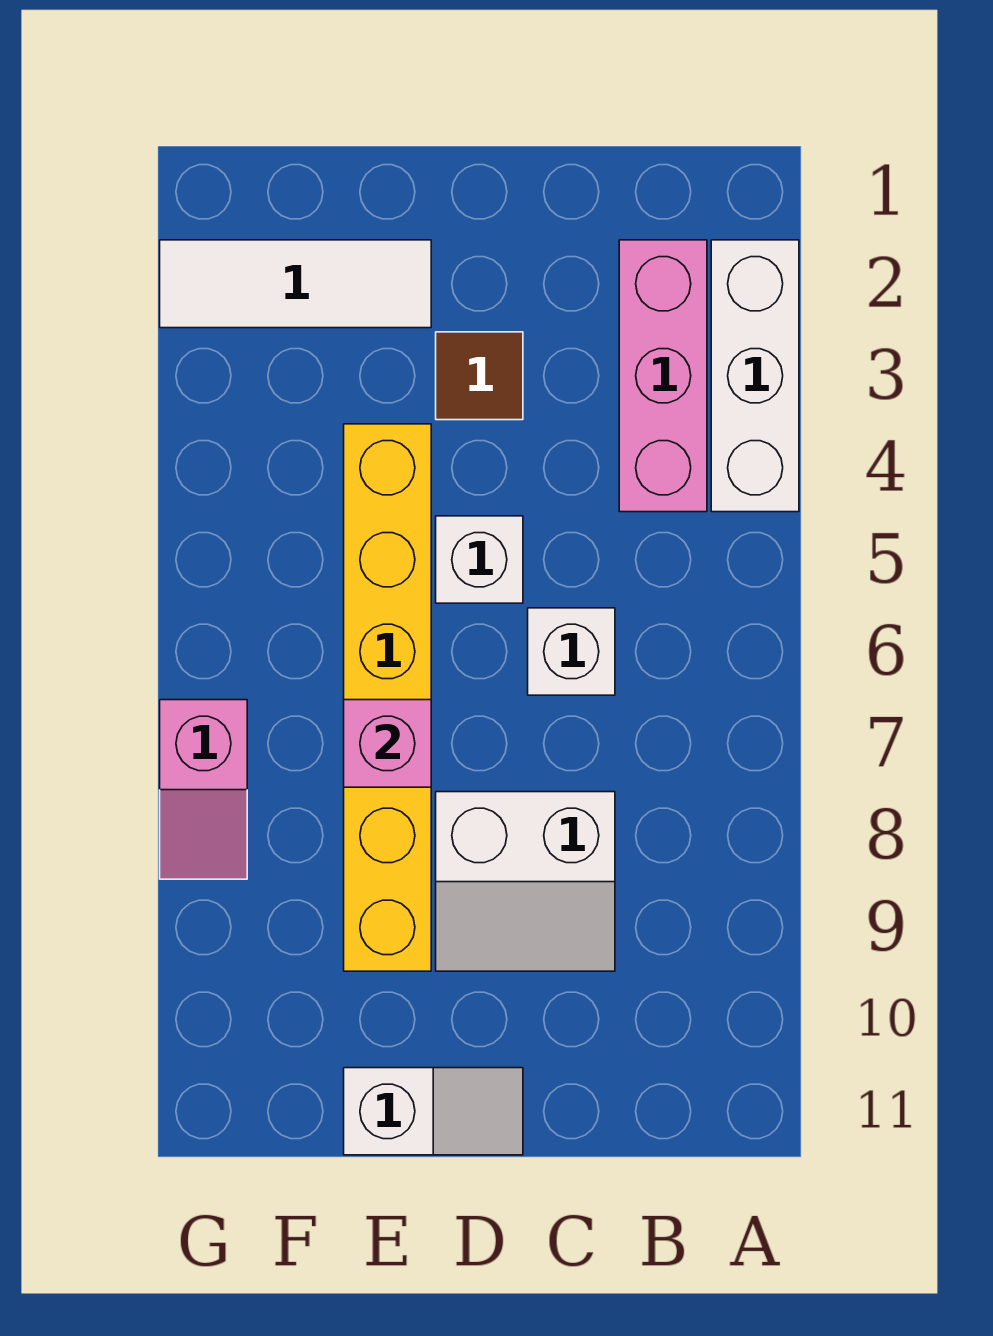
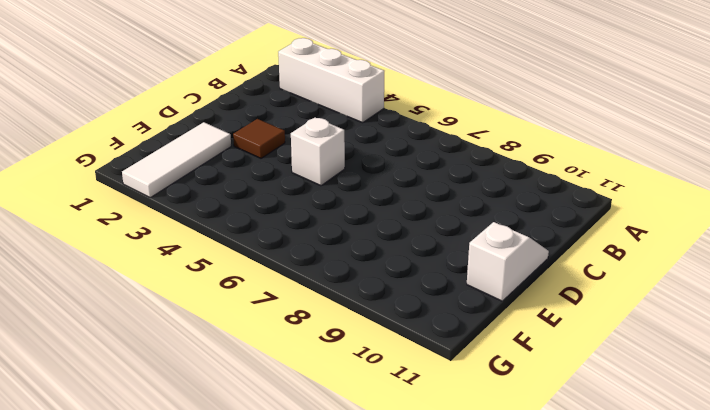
none -> pink brick B2:B4 level 1
none -> white brick C6 level 1

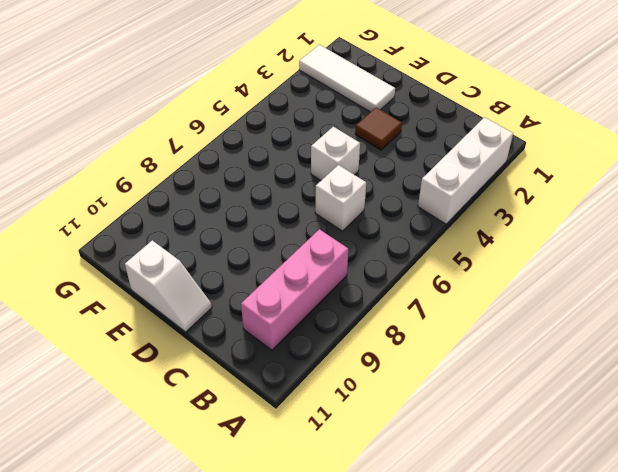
pink brick B8:B10 level 1 -> pink brick B2:B4 level 1
none -> white slope C8:D9 level 1 top 8
none -> yellow brick E4:E9 level 1

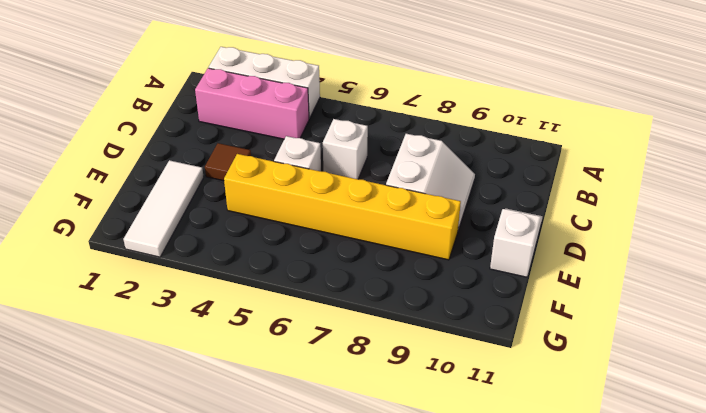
none -> pink slope G7:G8 level 1 top 7
none -> pink brick E7 level 2

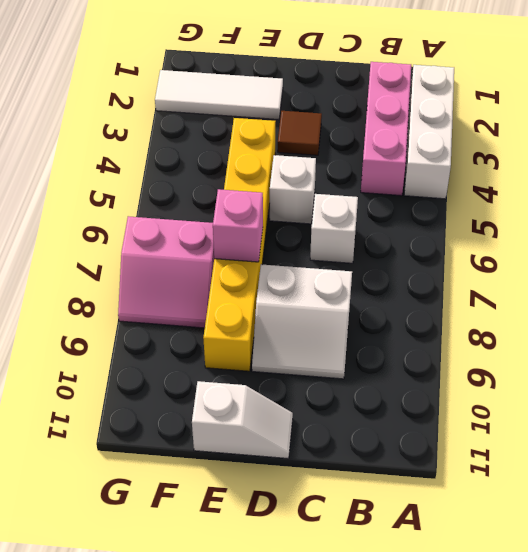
pink slope F7:G8 level 1 top 7 -> pink slope G7:G8 level 1 top 7

